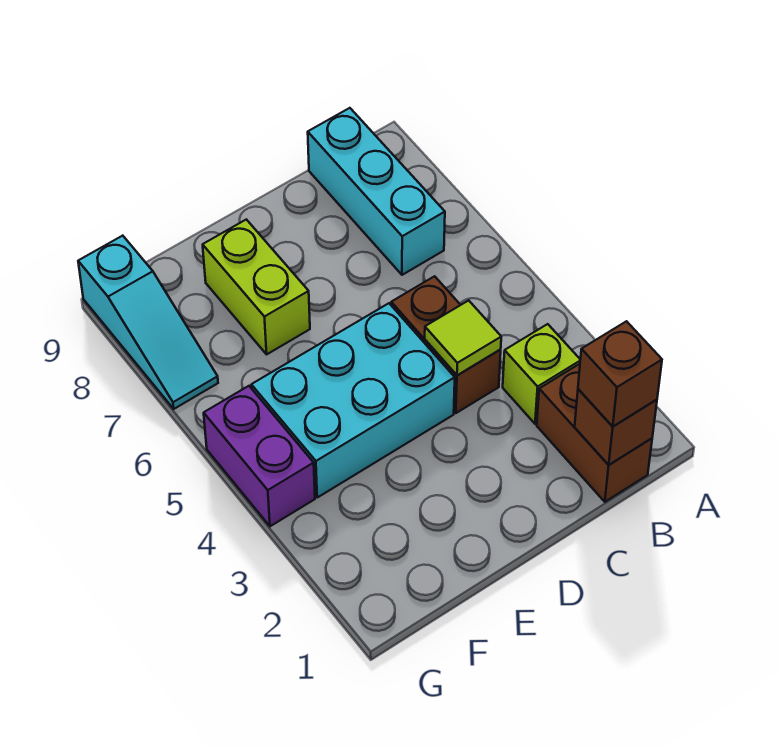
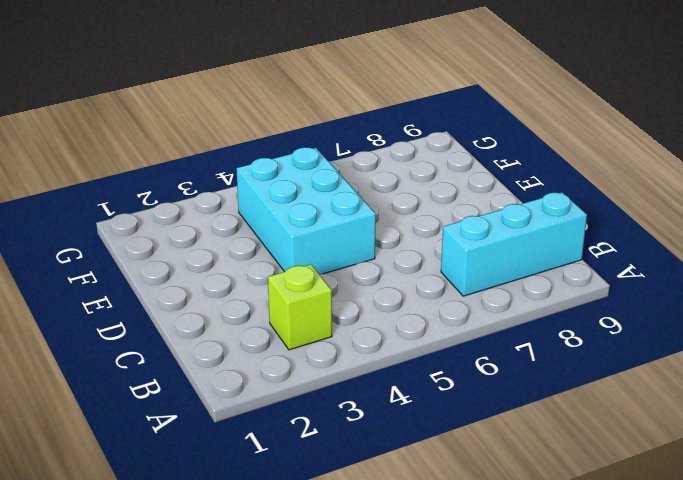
none -> brown brick B1:B2 level 1
none -> brown brick C4:C5 level 1

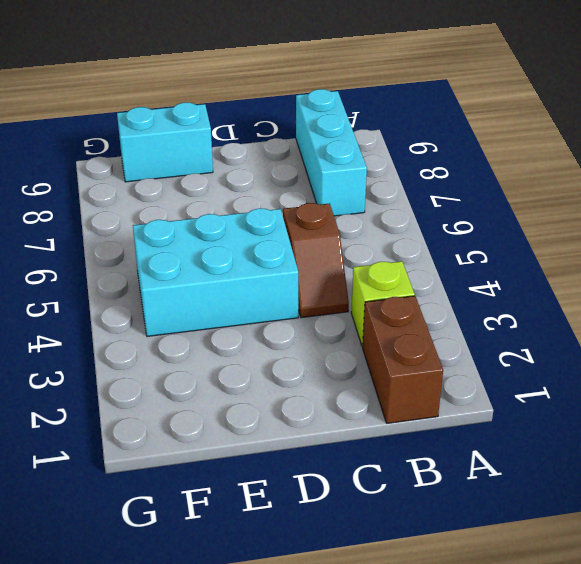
brown slope C4:C5 level 1 top 5 -> brown brick C4:C5 level 1
cyan brick E9:F9 level 1 -> none
none -> lime brick E7:E8 level 1
none -> purple brick G4:G5 level 1

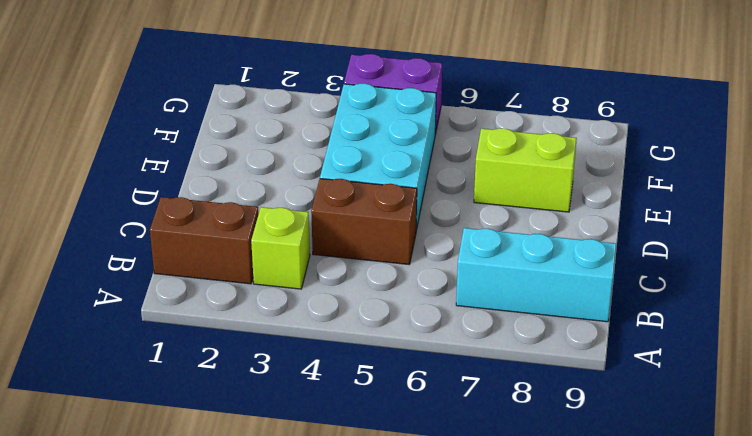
none -> cyan slope G7:G9 level 1 top 9
none -> brown brick B1 level 2

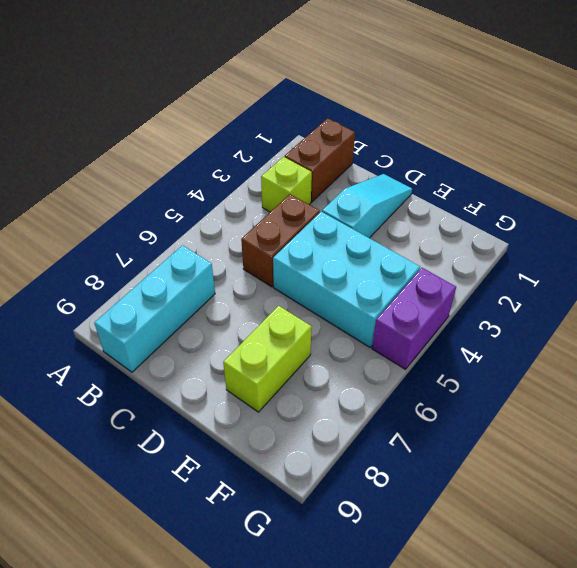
cyan slope D1:D3 level 1 top 3 -> cyan slope G7:G9 level 1 top 9
none -> brown brick B1 level 2
none -> lime tile C4 level 2

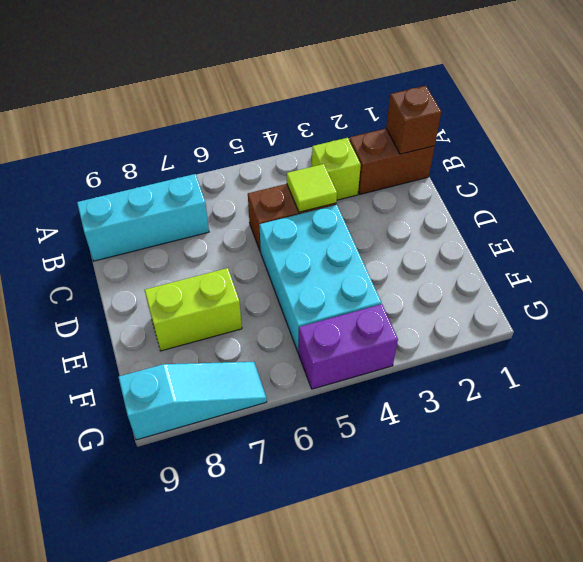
none -> brown brick B1 level 3

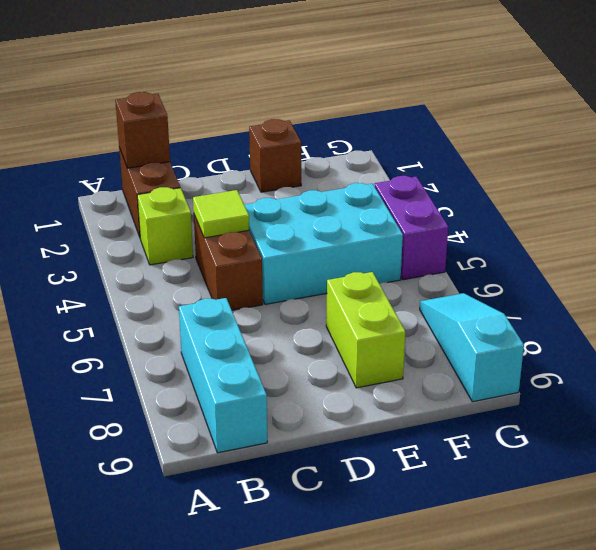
brown brick E1 level 1 -> brown brick B1 level 3

